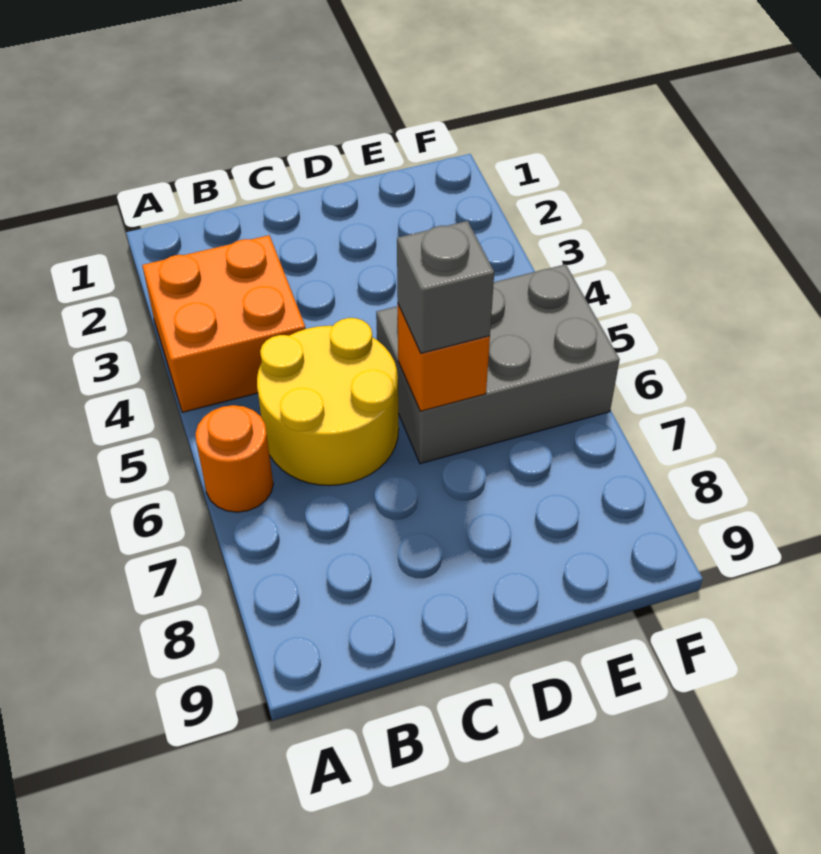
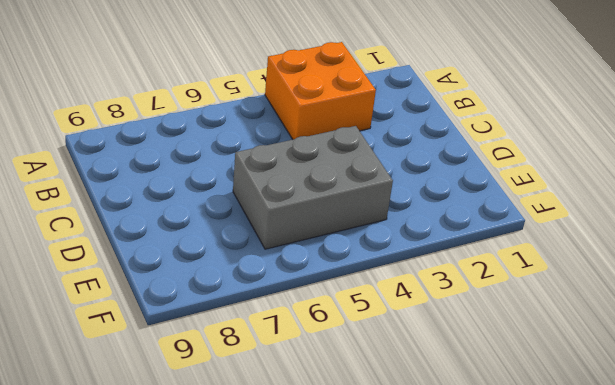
grey brick D4:E6 level 1 -> grey brick D5:F6 level 1
none -> orange round brick A6 level 1
none -> yellow round brick B5:C6 level 1

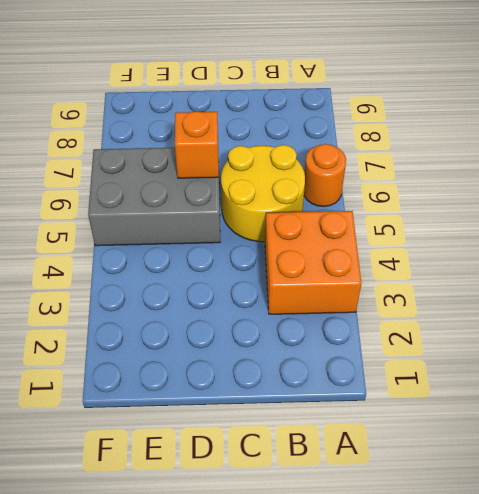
none -> grey brick D6 level 3

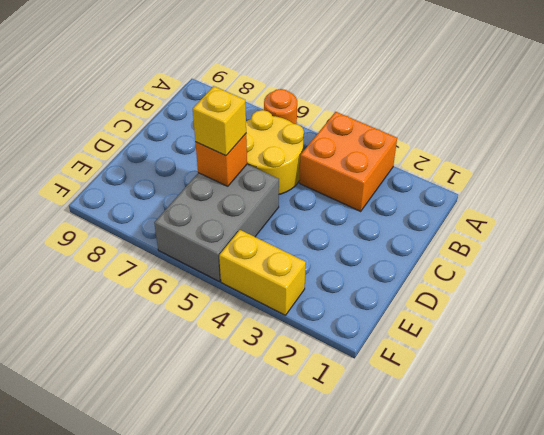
yellow brick D6 level 3 -> grey brick D6 level 3
yellow brick F3:F4 level 1 -> none

